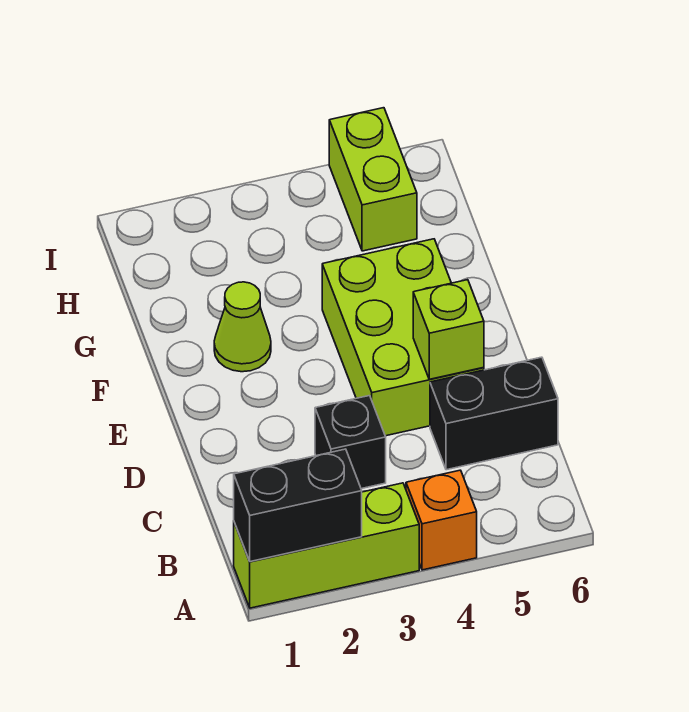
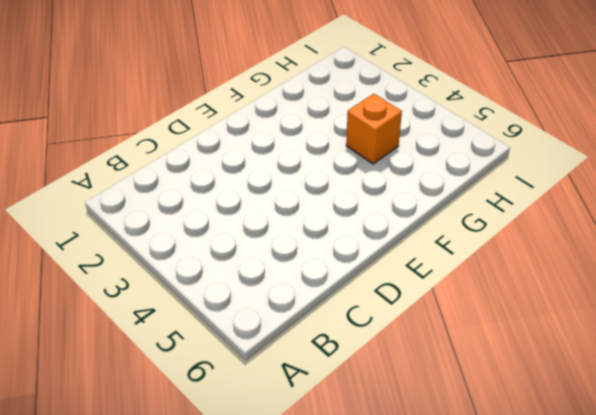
orange brick G4 level 1 -> orange brick A4 level 1
none -> lime brick A1:A3 level 1
none -> black brick C3 level 1

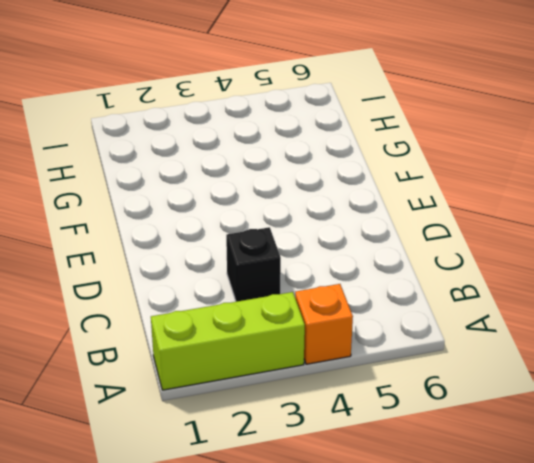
none -> black brick C5:C6 level 1
none -> lime brick D4:F5 level 1

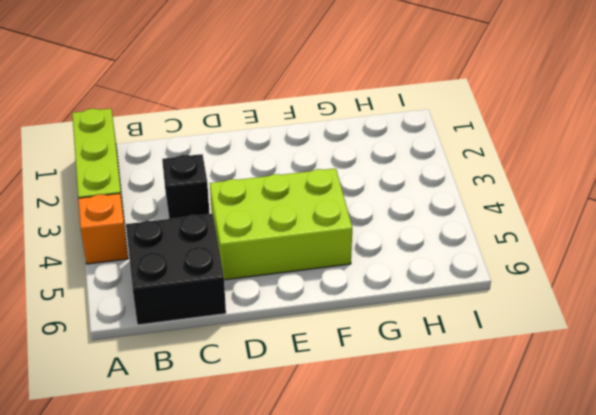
black brick B5:C6 level 1 -> black brick C5:C6 level 1
none -> lime cone F2 level 1
none -> lime brick H5:I5 level 1

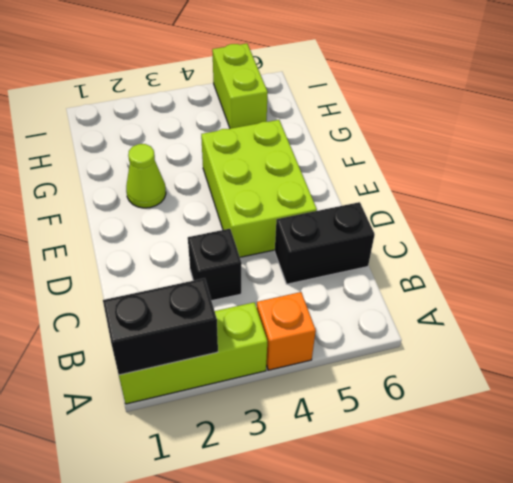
none -> lime brick D5 level 2

